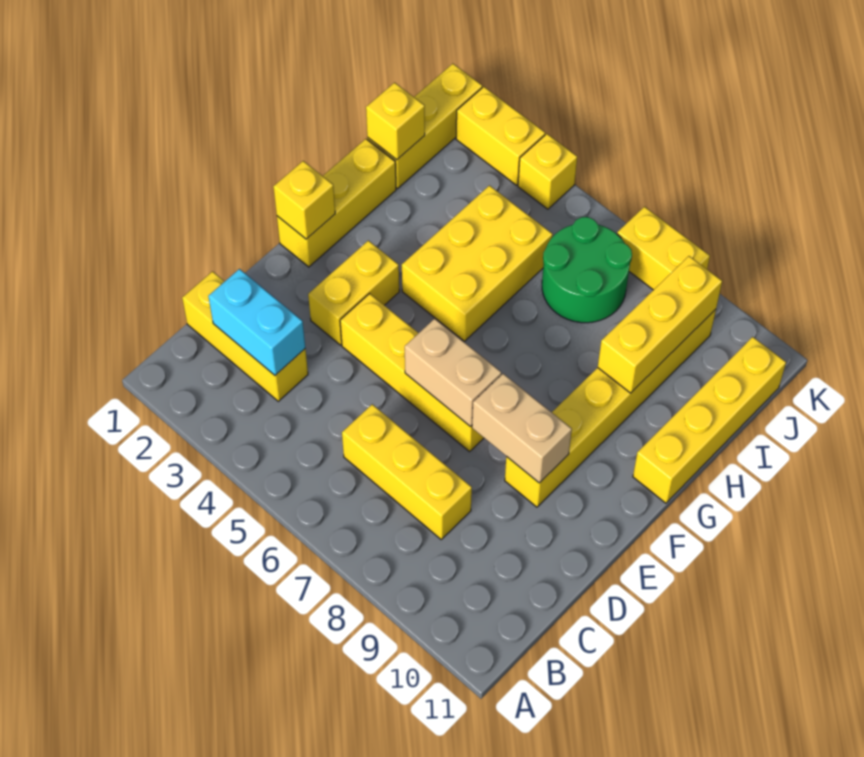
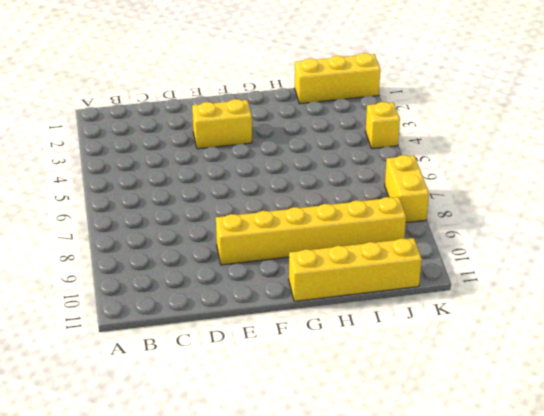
none -> yellow brick C1:C3 level 1
none -> yellow brick C6:C8 level 1
none -> yellow brick E4:E7 level 1

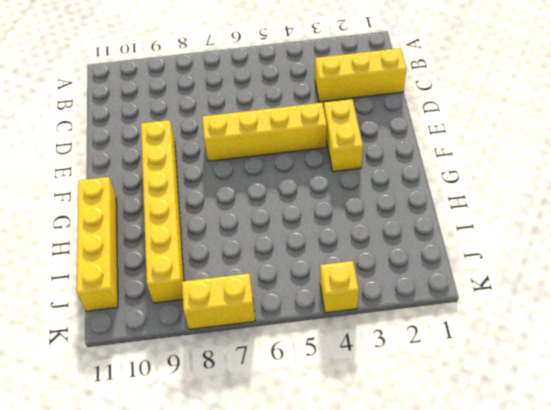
none -> yellow brick C6:C8 level 1
none -> yellow brick F1:H1 level 1
none -> yellow brick G4:I5 level 1

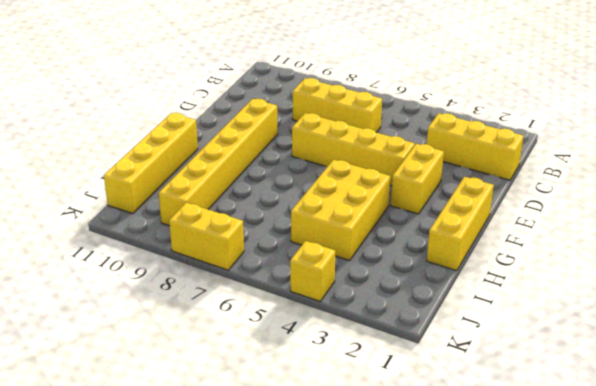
none -> yellow brick I1:K1 level 1
none -> green round brick I6:J7 level 1
none -> yellow brick K2:K3 level 1

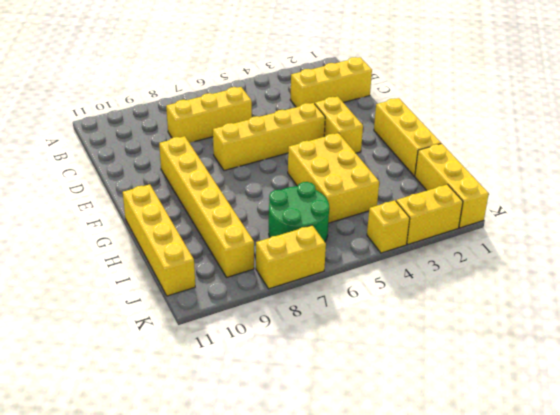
none -> cyan brick C2:C3 level 2
none -> tan brick E6:E7 level 2
none -> tan brick E8:E9 level 2

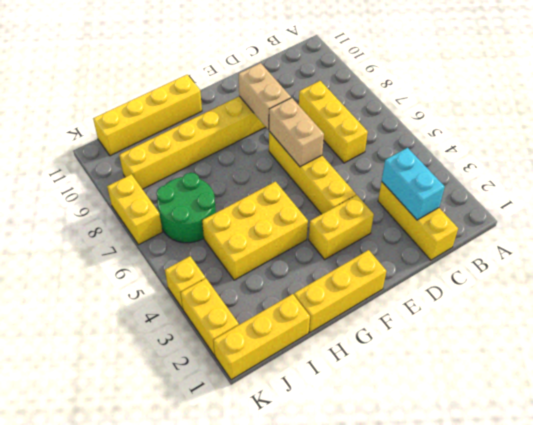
none -> yellow brick F1 level 2
none -> yellow brick H9:J9 level 2
none -> yellow brick I1 level 2

